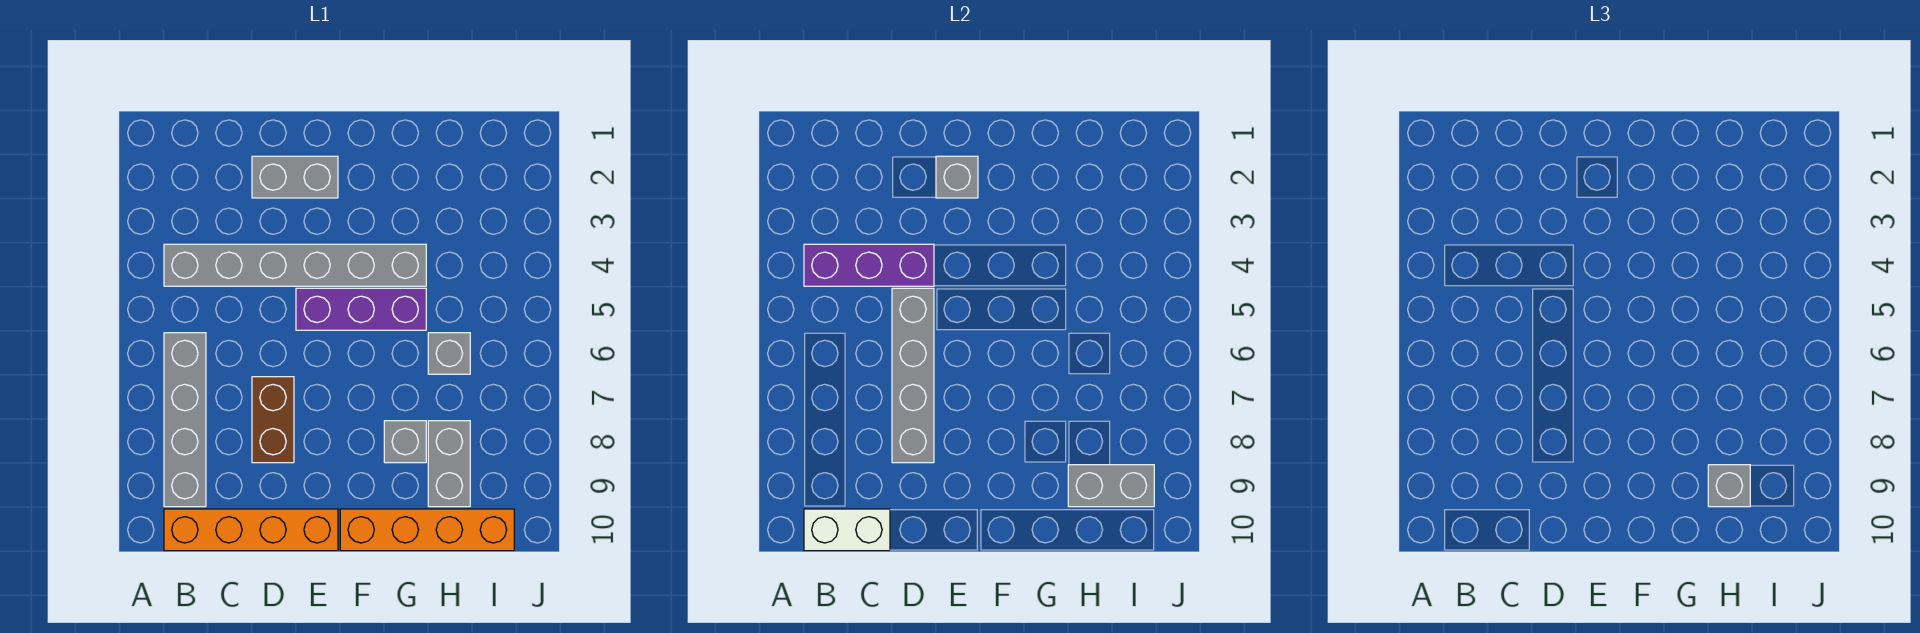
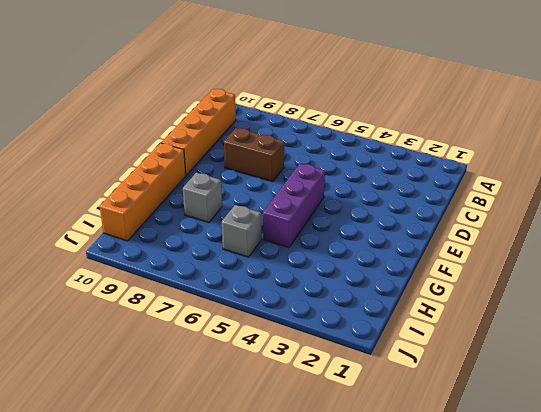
none -> grey brick B4:G4 level 1
none -> grey brick B6:B9 level 1
none -> grey brick D2:E2 level 1

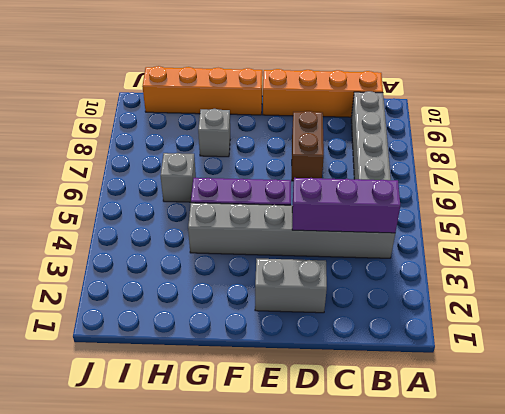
none -> grey brick H8:H9 level 1
none -> white brick B10:C10 level 2
none -> grey brick D5:D8 level 2

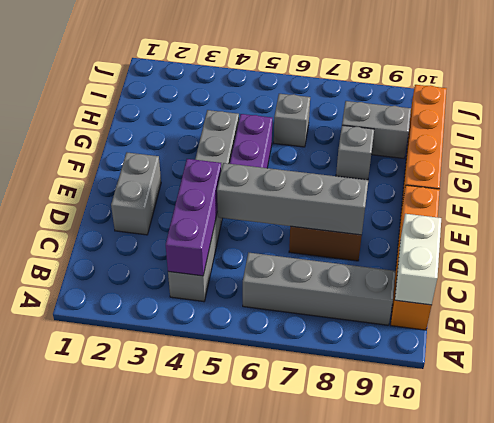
none -> grey brick E2 level 2
none -> grey brick H9:I9 level 2
none -> grey brick H9 level 3

